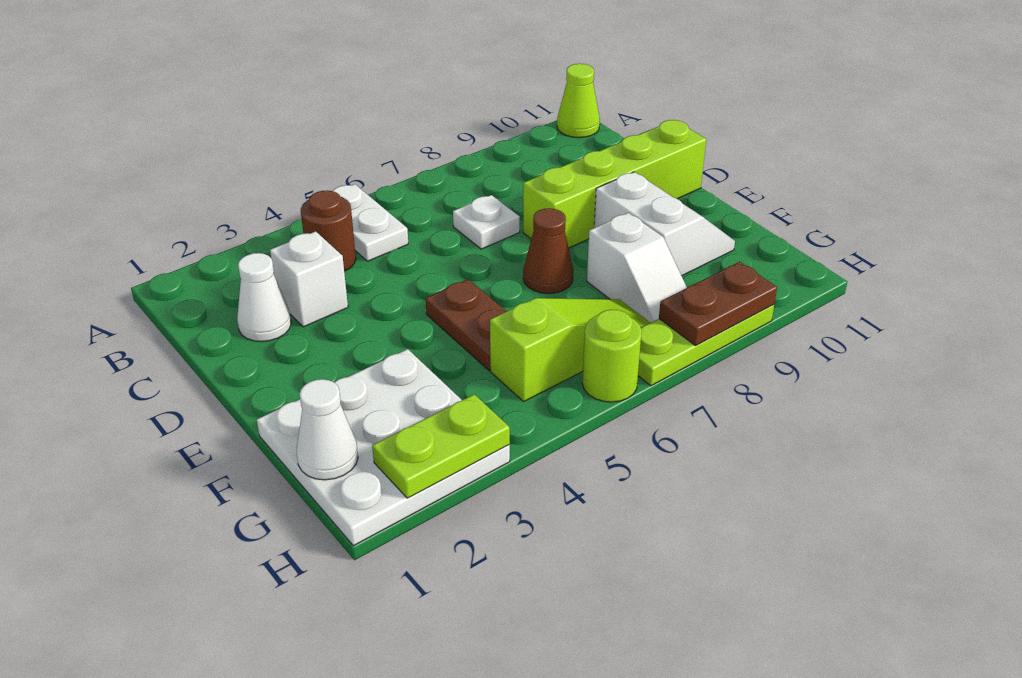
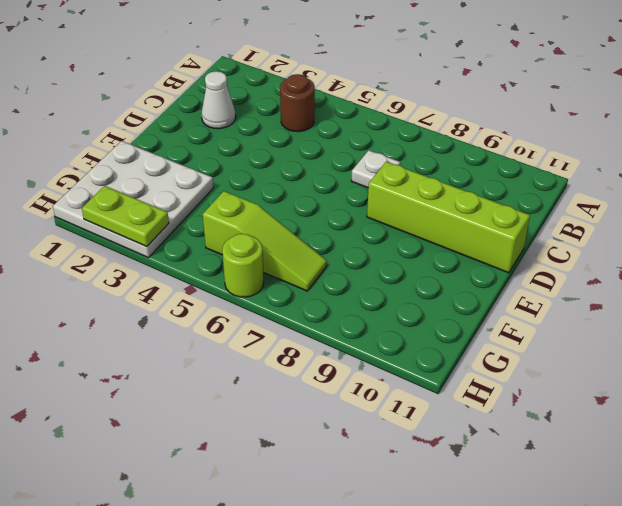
none -> white plate A5:B5 level 1
none -> lime cone A11 level 1
none -> white brick C3 level 1

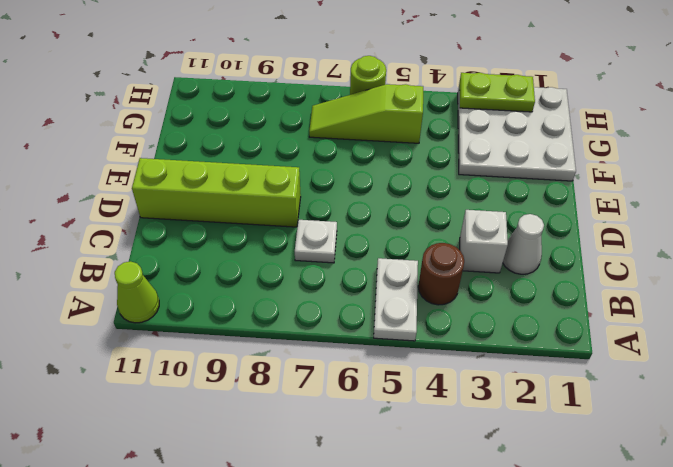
none -> brown plate E5:F5 level 1
none -> brown cone E7 level 1
none -> white slope E9:F10 level 1 top 9

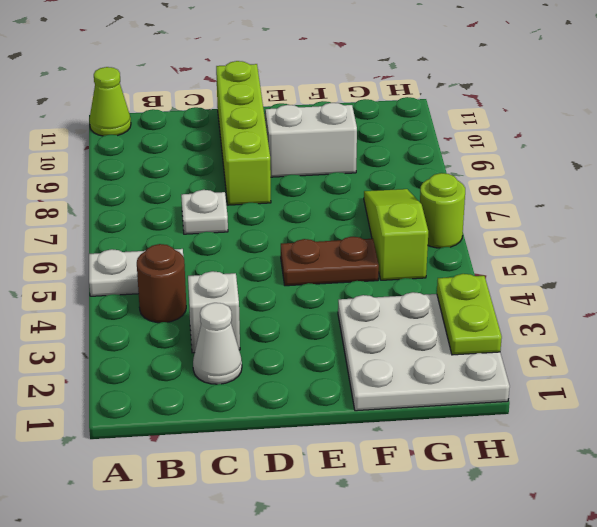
none -> brown cone E7 level 1
none -> white slope F8:G8 level 1 top F
none -> lime plate H7:H9 level 1

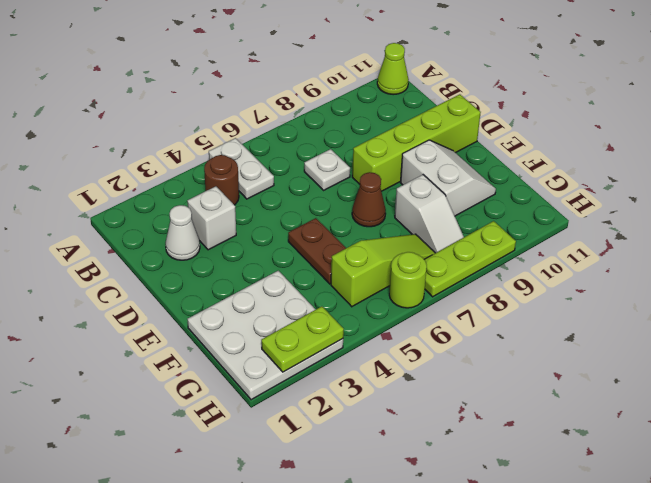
none -> white cone G1 level 2
none -> brown plate H8:H9 level 2

